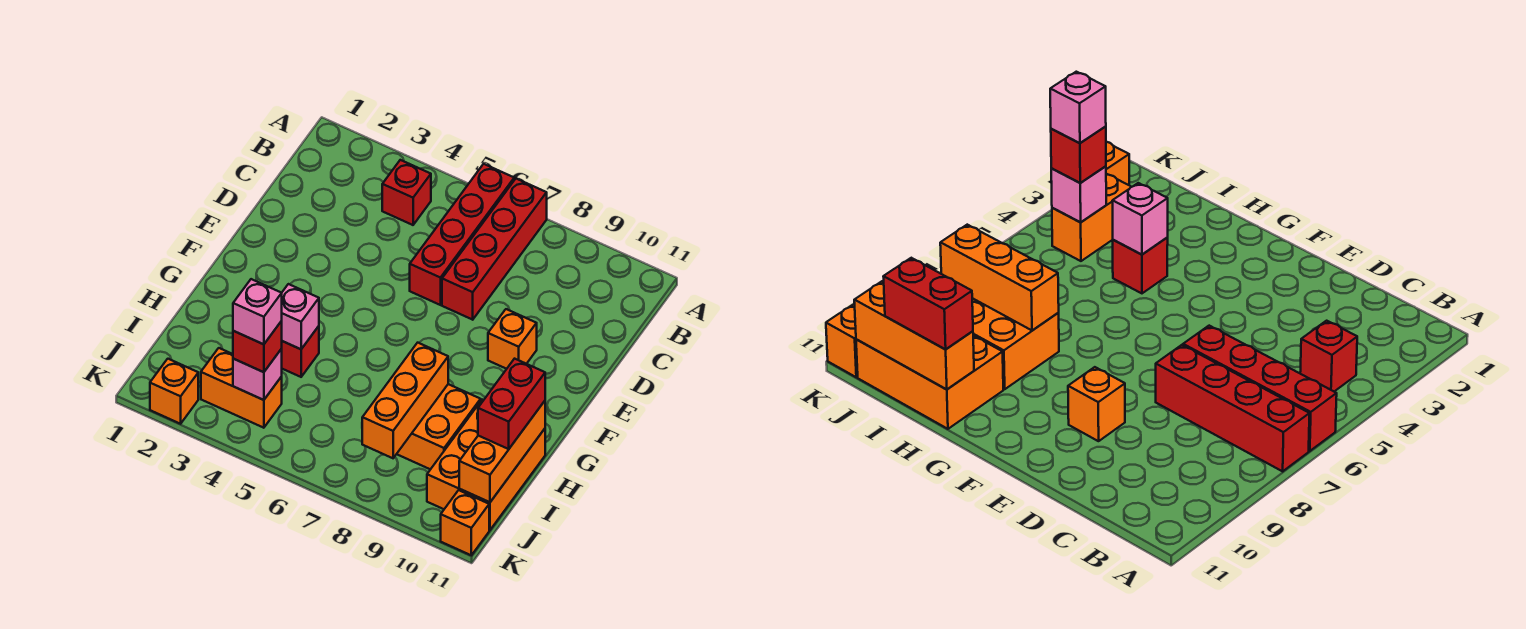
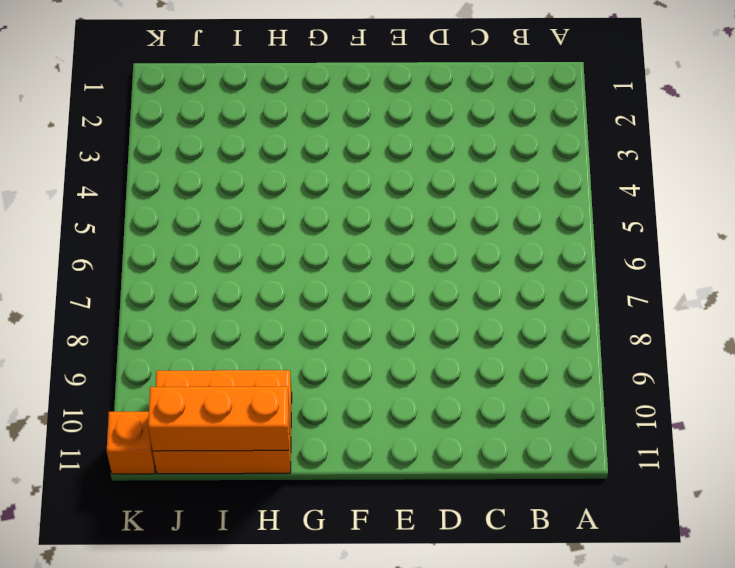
none -> red brick A6:D6 level 1
none -> red brick A7:D7 level 1
none -> red brick B4 level 1

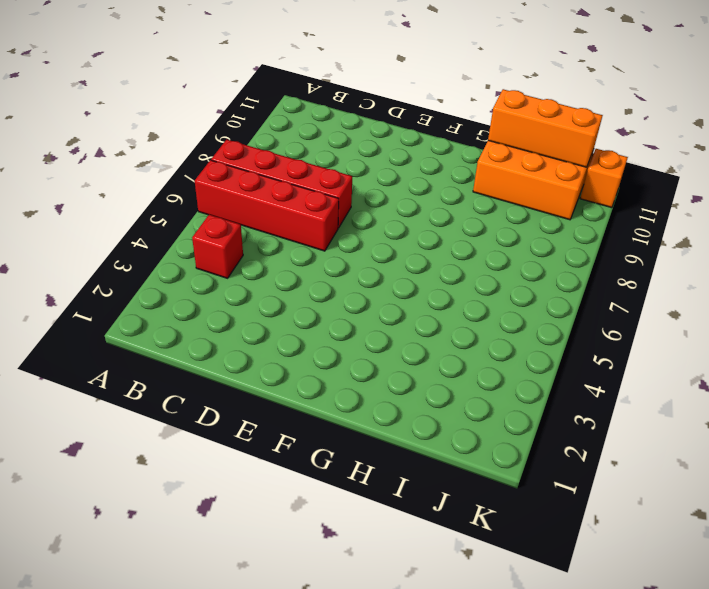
none -> orange brick E9 level 1
none -> red brick H4 level 1
none -> orange brick H8:I9 level 1

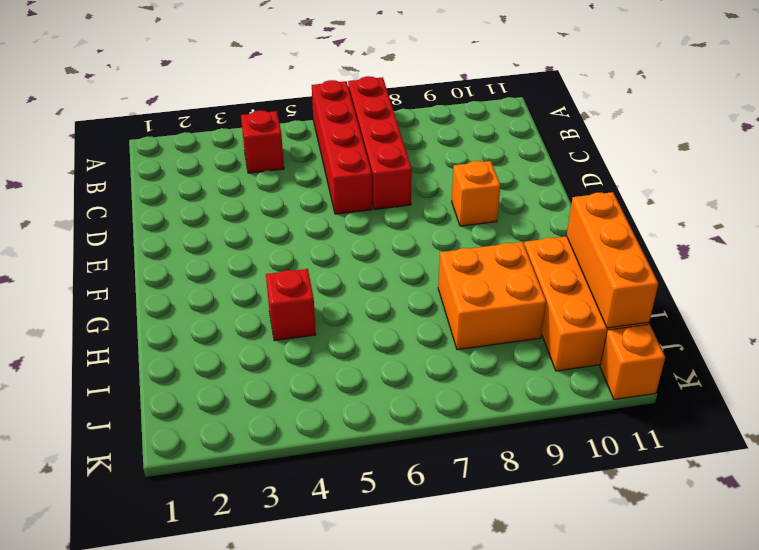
none -> orange brick J3:J4 level 1
none -> orange brick K2 level 1
none -> pink brick H4 level 2

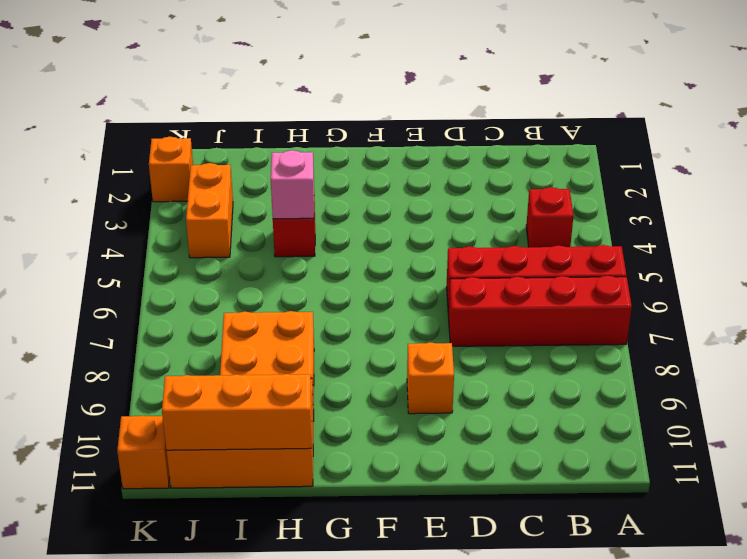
none -> orange brick H8:J8 level 2
none -> pink brick J4 level 2
none -> red brick H11:I11 level 3

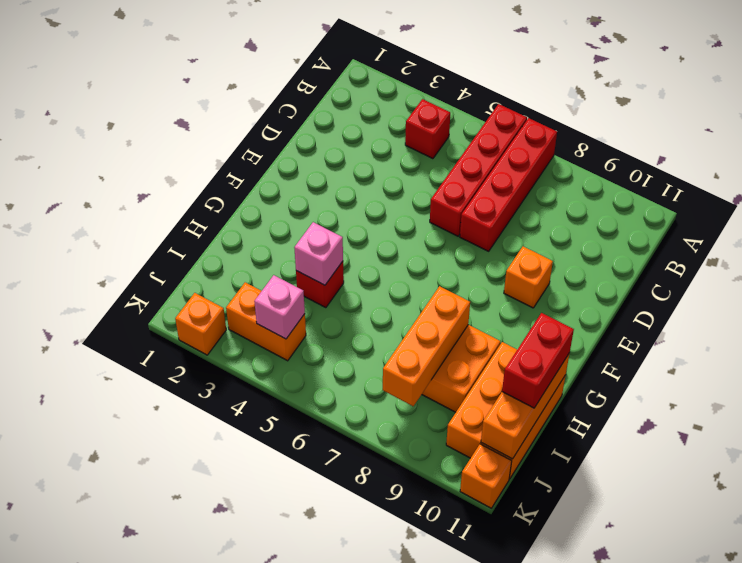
none -> red brick J4 level 3
none -> pink brick J4 level 4

